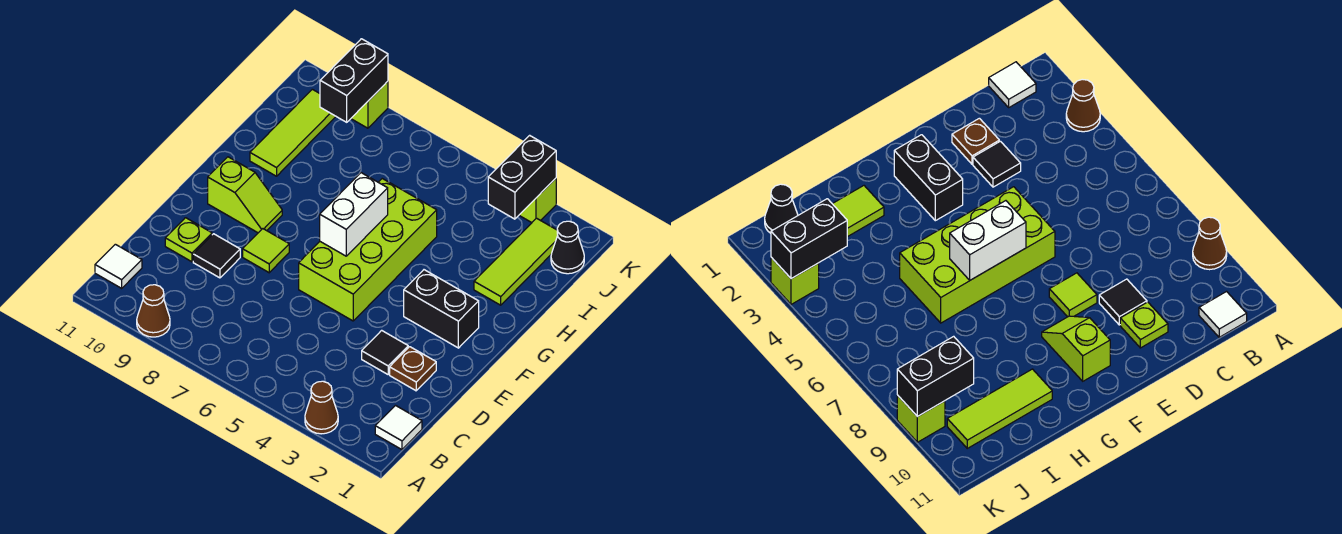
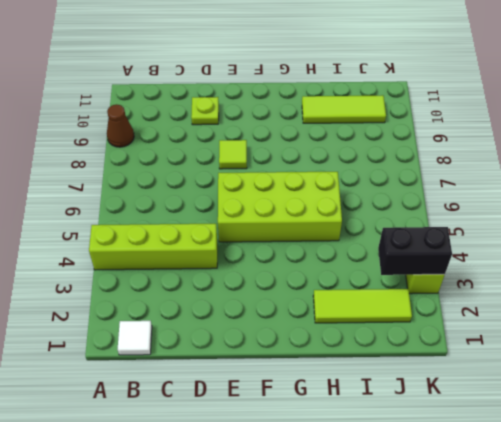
lime brick A4:D4 level 1 -> none
none -> brown cone A3 level 1
none -> white tile B11 level 1
none -> brown plate D2 level 1

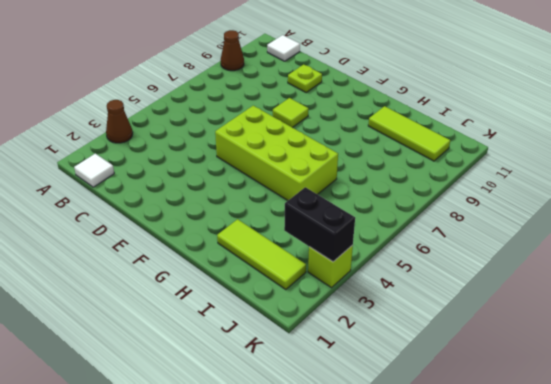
none -> brown plate D2 level 1
none -> black tile D3 level 1
none -> black tile D9 level 1

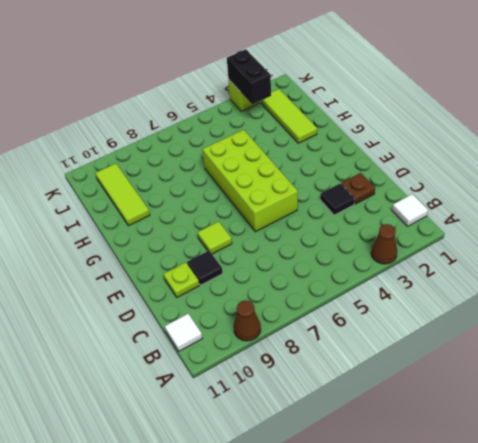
none -> black brick F2:F3 level 1
none -> lime slope F9:F10 level 1 top 10
none -> black cone J1 level 1

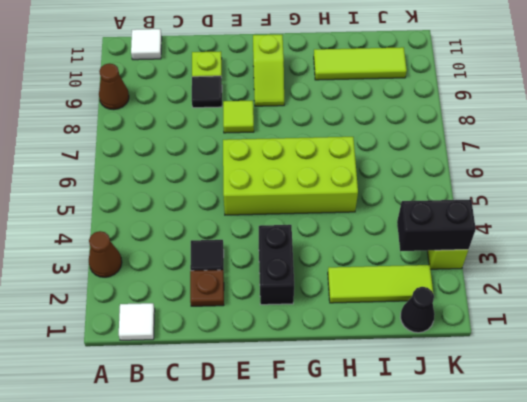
none -> lime brick K9 level 1
none -> white brick F6:G6 level 2
none -> black brick J9:K9 level 2

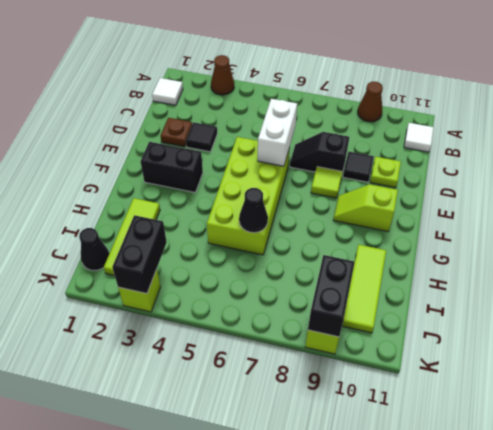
white brick D6:E6 level 2 -> white brick F6:G6 level 2
black slope D7:D8 level 1 top 8 -> none
black cone H6 level 2 -> none

